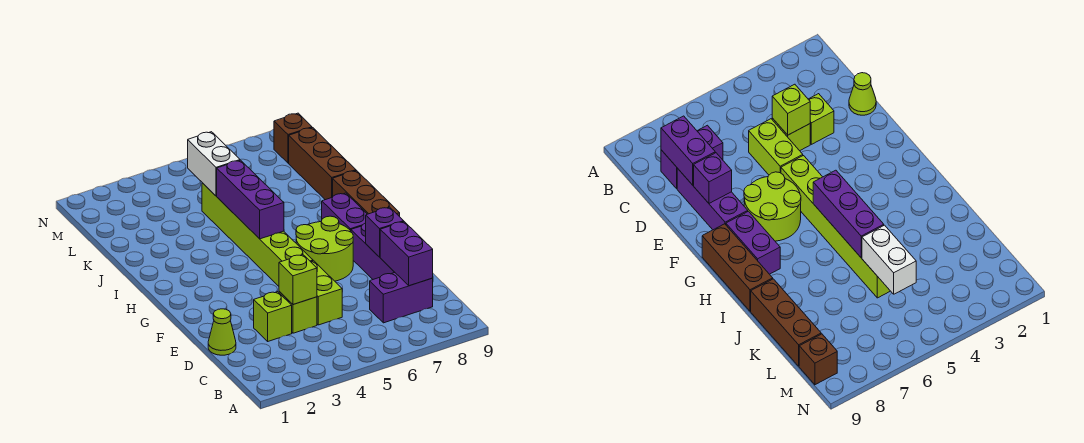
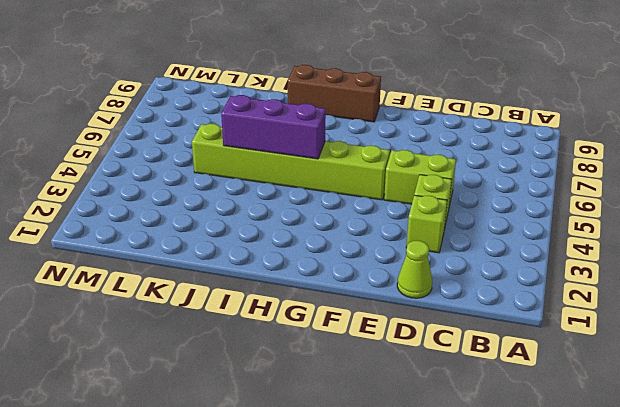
none -> purple brick C7:C8 level 1
none -> purple brick D8:F8 level 1
none -> lime round brick F6:G7 level 1

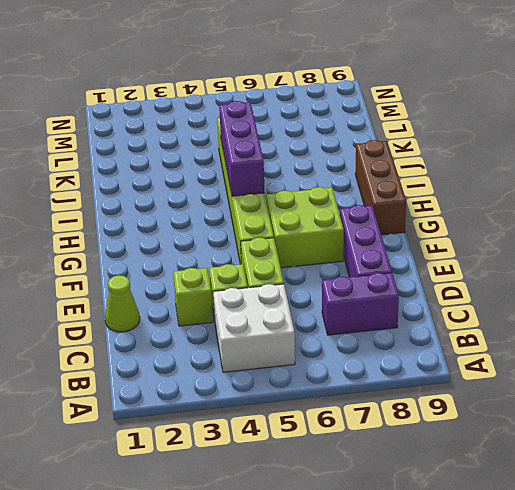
white brick B4:C5 level 1 -> none
lime brick F6:G7 level 1 -> lime round brick F6:G7 level 1
none -> purple brick G8:H8 level 1
none -> brown brick J9:L9 level 1
none -> brown brick M9 level 1

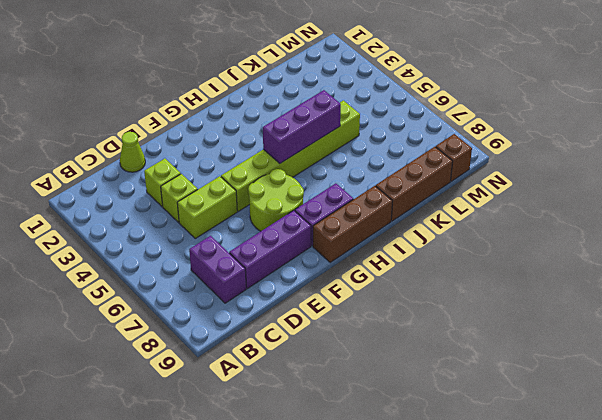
none -> purple brick C8:D8 level 2
none -> lime brick D4 level 2
none -> purple brick E8 level 2

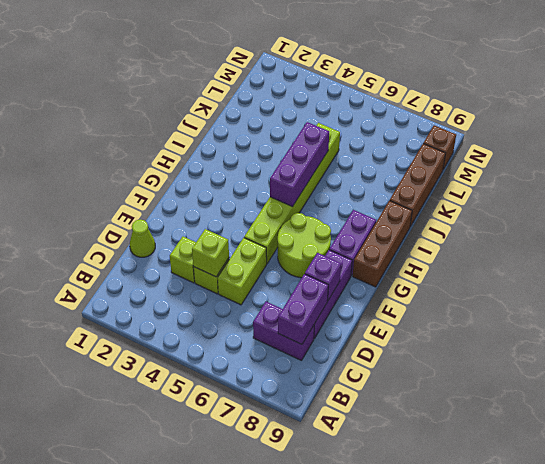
none -> white brick K5:L5 level 2

